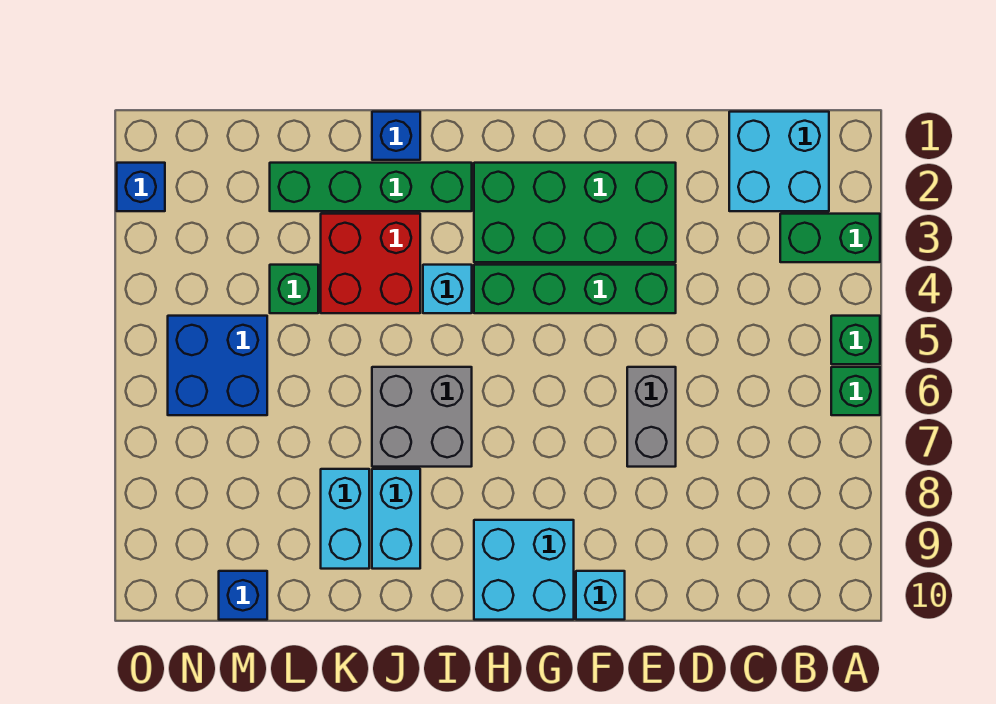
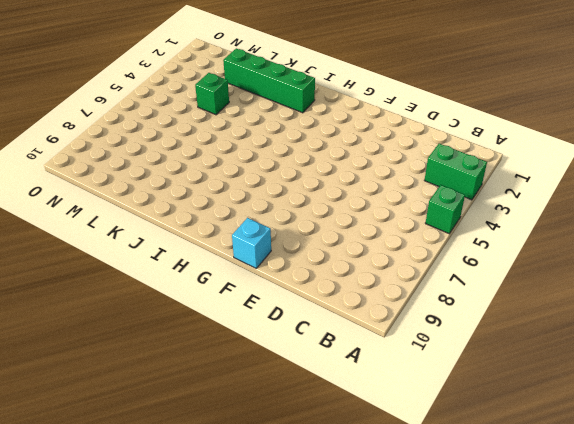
none -> green brick A6 level 1
none -> cyan brick B1:C2 level 1
none -> green brick E2:H3 level 1

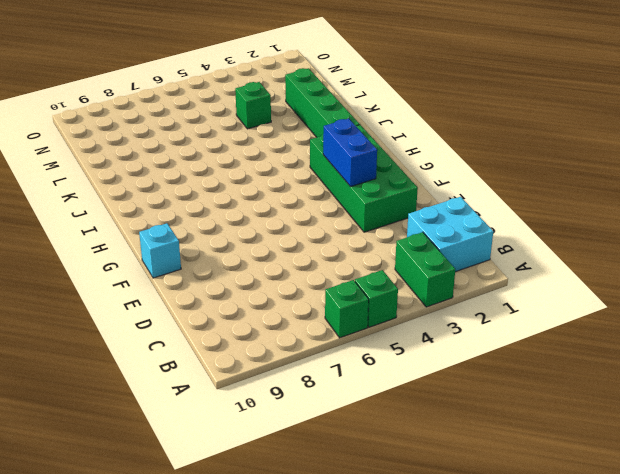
blue brick F3:G3 level 2 -> none
none -> green brick E4:H4 level 1
none -> grey brick E6:E7 level 1
none -> cyan brick G9:H10 level 1

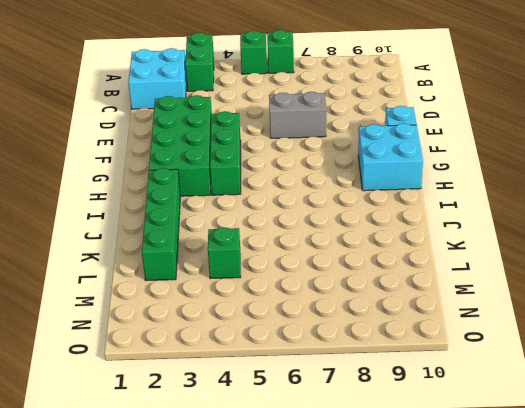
green brick F4:H4 level 1 -> green brick E4:H4 level 1
none -> cyan brick I4 level 1
none -> grey brick I6:J7 level 1
none -> blue brick J1 level 1

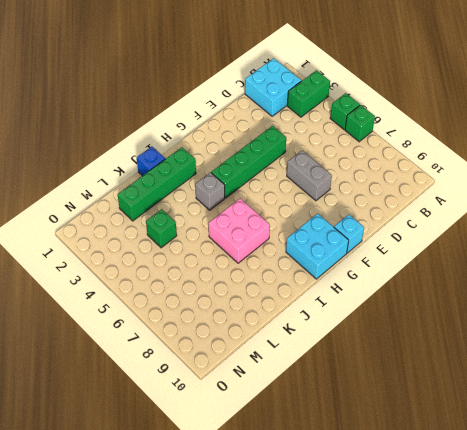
grey brick I4 level 1 -> cyan brick I4 level 1
pink brick I6:J7 level 1 -> grey brick I6:J7 level 1
none -> green brick E2:H3 level 1
none -> red brick J3:K4 level 1
none -> cyan brick J8:J9 level 1

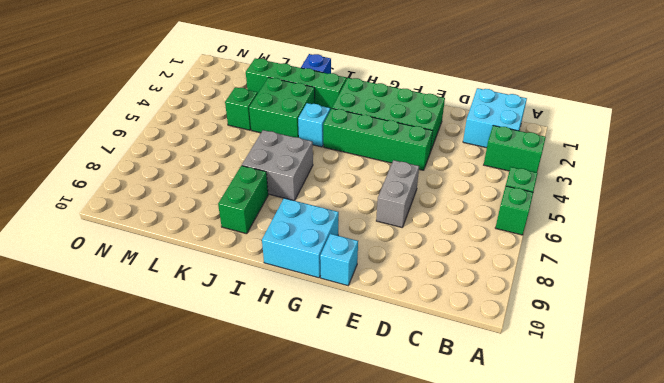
green brick J3:K4 level 1 -> red brick J3:K4 level 1
green brick J8:J9 level 1 -> cyan brick J8:J9 level 1
none -> cyan brick K8:K9 level 1
none -> blue brick M5:N6 level 1
none -> blue brick M10 level 1

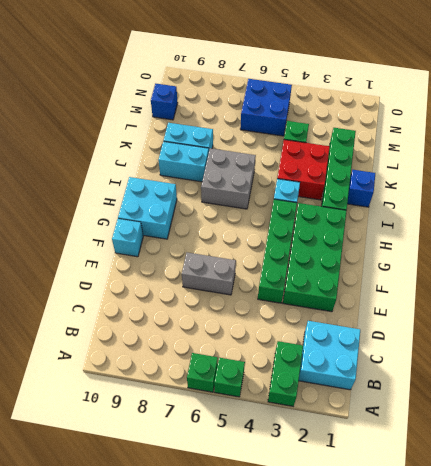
none -> blue brick O2 level 1

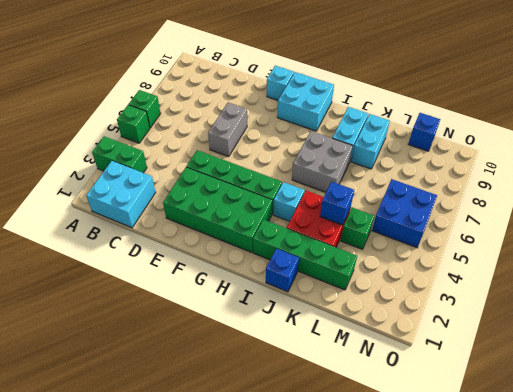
blue brick K4 level 2 -> blue brick O2 level 1

